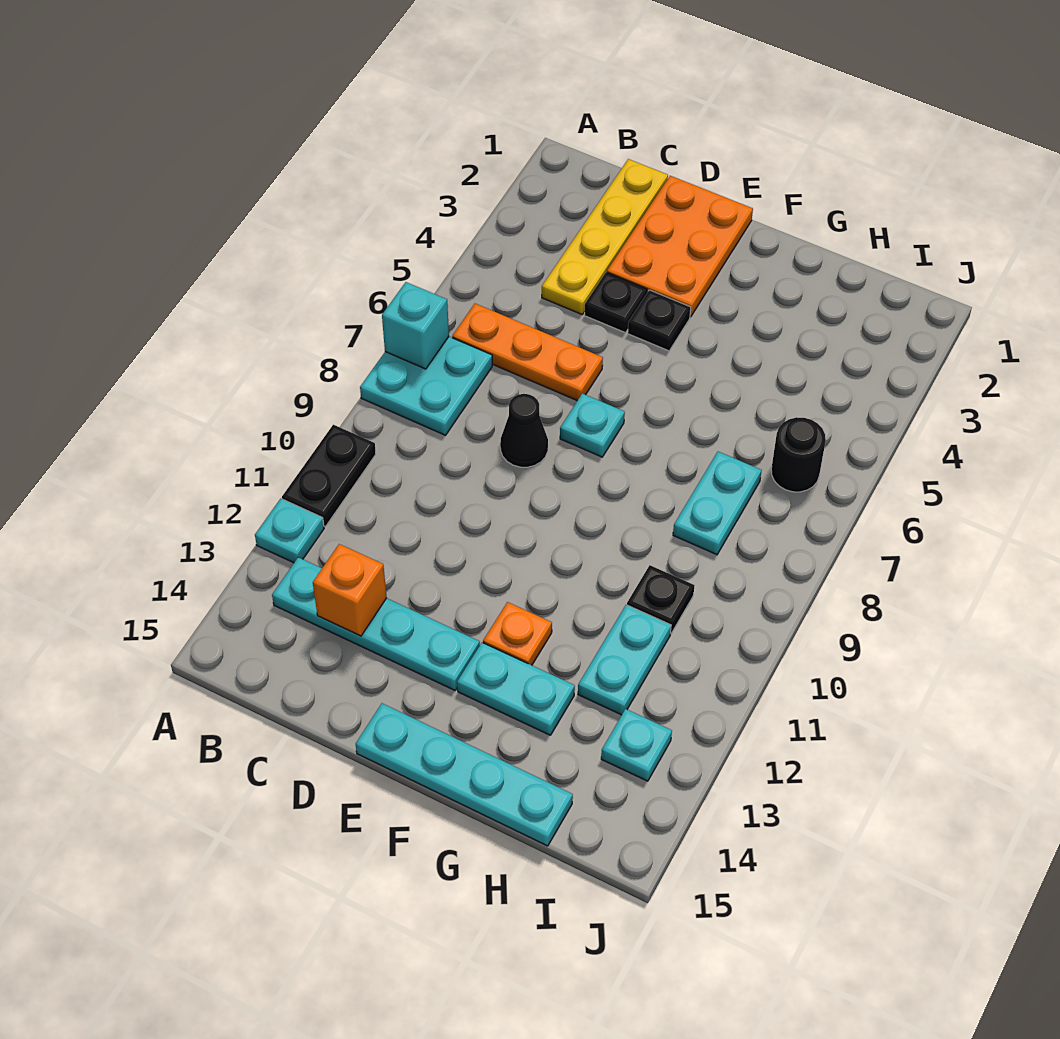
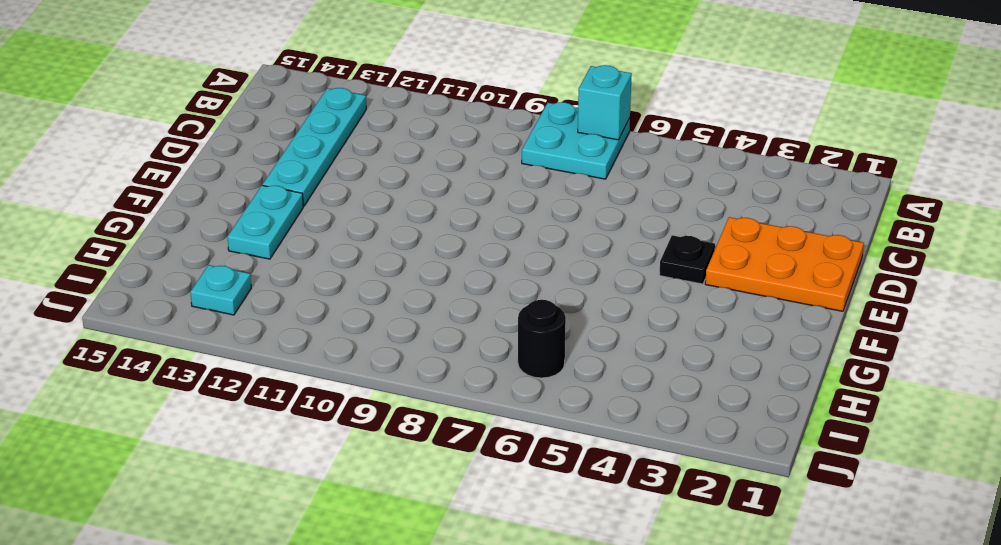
none -> black plate A10:A11 level 1
none -> cyan plate A12 level 1
none -> orange plate B6:D6 level 1

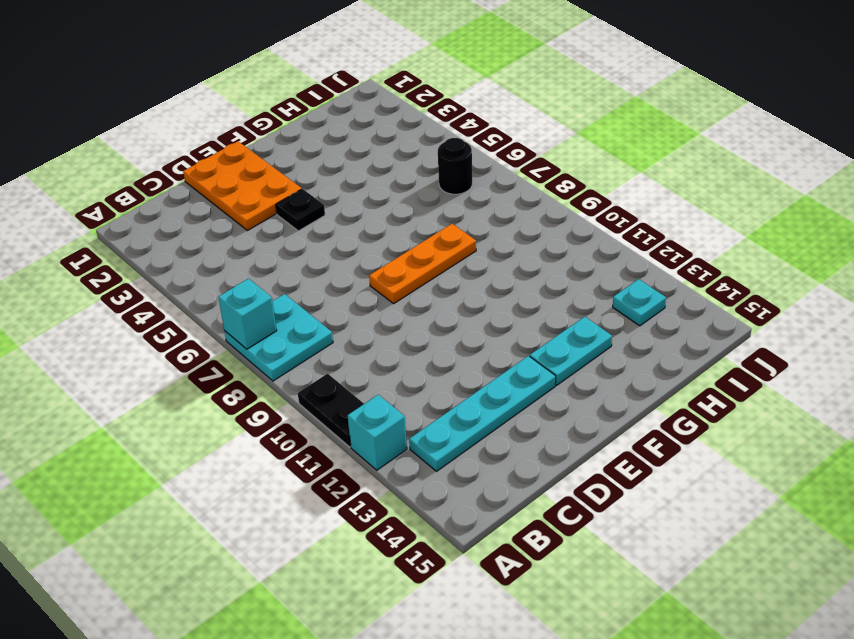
cyan brick A12 level 1 -> cyan plate A12 level 1
orange plate E8:G8 level 1 -> orange plate B6:D6 level 1
none -> yellow plate C1:C4 level 1
none -> black plate D4 level 1
none -> black cone D8 level 1

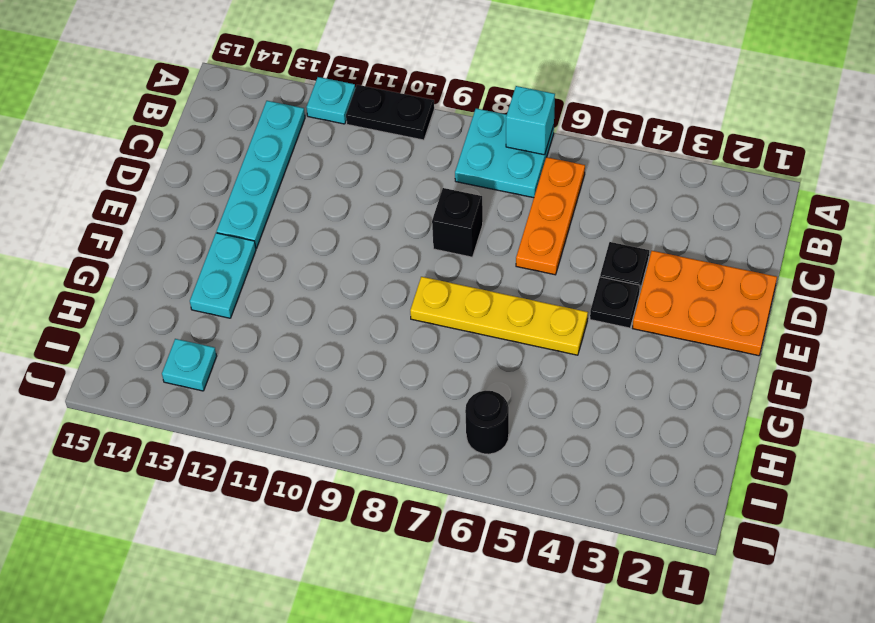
black brick D8 level 1 -> black cone D8 level 1
yellow plate F5:F8 level 1 -> yellow plate C1:C4 level 1
none -> cyan plate E7 level 1
none -> cyan plate E15:H15 level 1
none -> orange plate F12 level 1

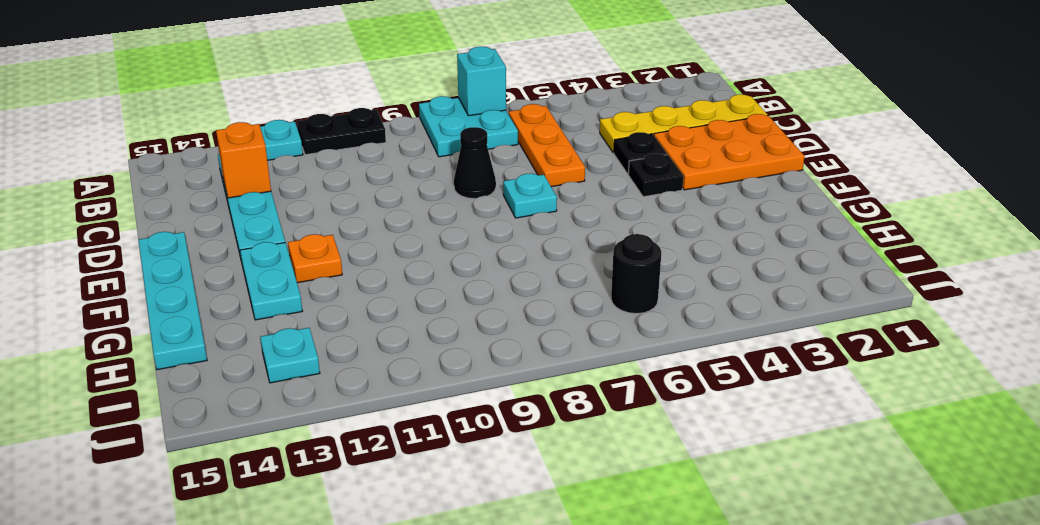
none -> cyan plate H7:H8 level 1
none -> black plate H10 level 1
none -> cyan plate H11:H12 level 1

